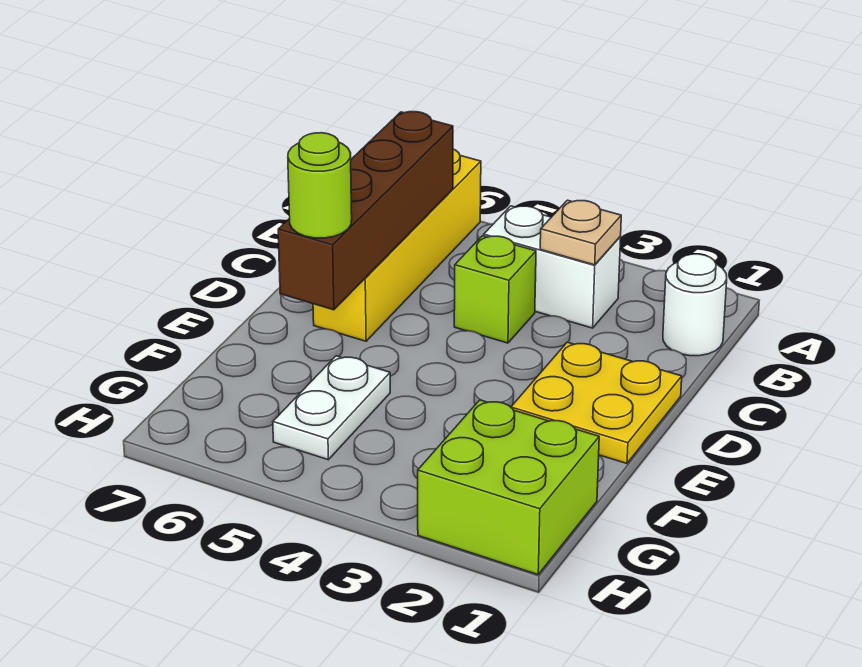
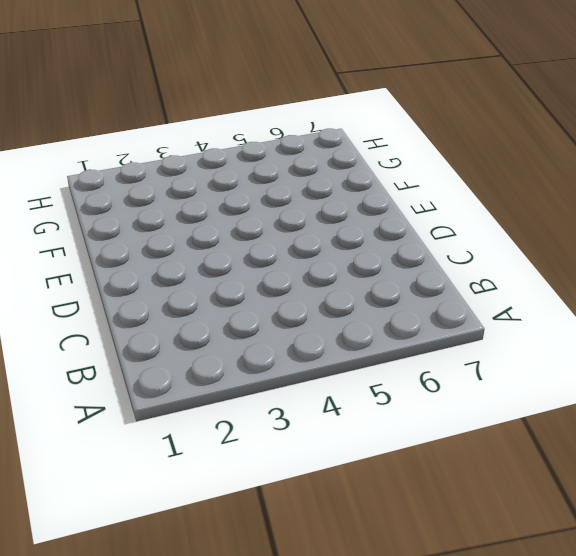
none -> yellow brick A6:D6 level 1
none -> white round brick B1 level 1

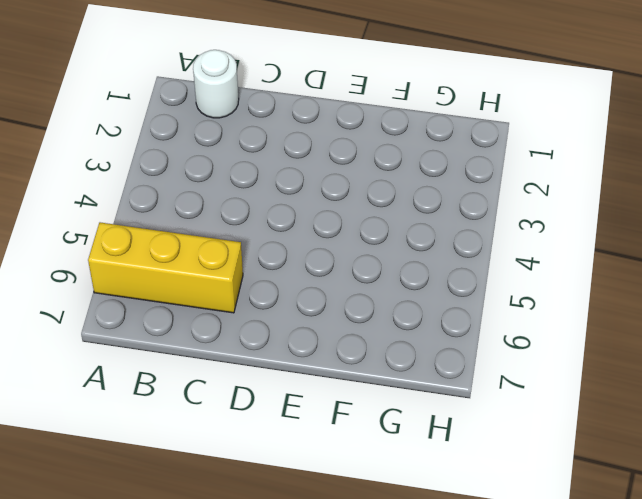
yellow brick A6:C6 level 1 -> yellow brick A6:D6 level 1
none -> white brick B3:B4 level 1
none -> lime brick C4 level 1

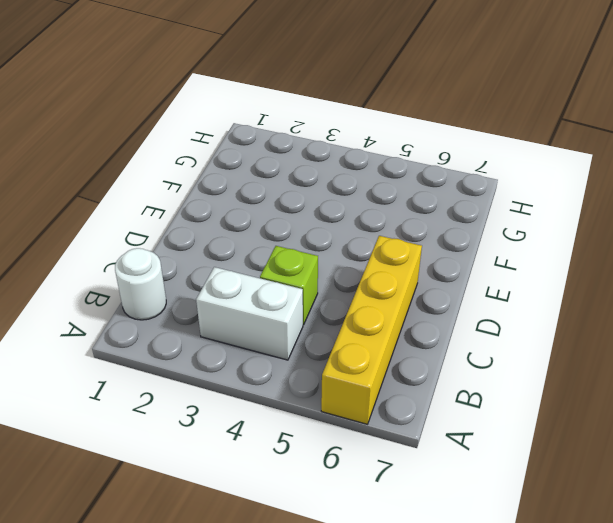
none -> yellow plate D1:E2 level 1
none -> white plate F5:G5 level 1

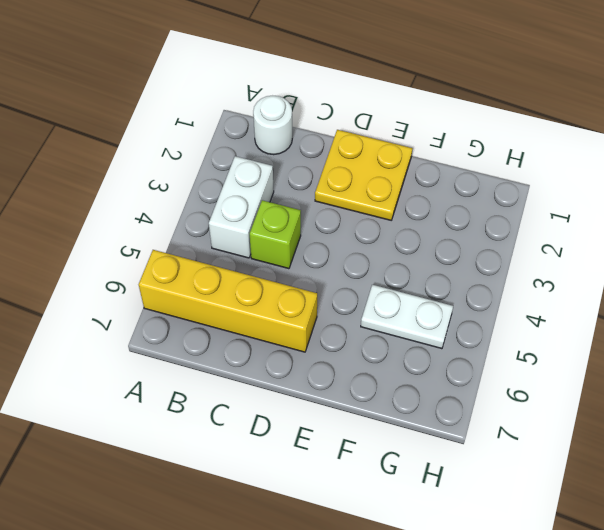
none -> lime brick G1:H2 level 1
none -> tan plate B3 level 2

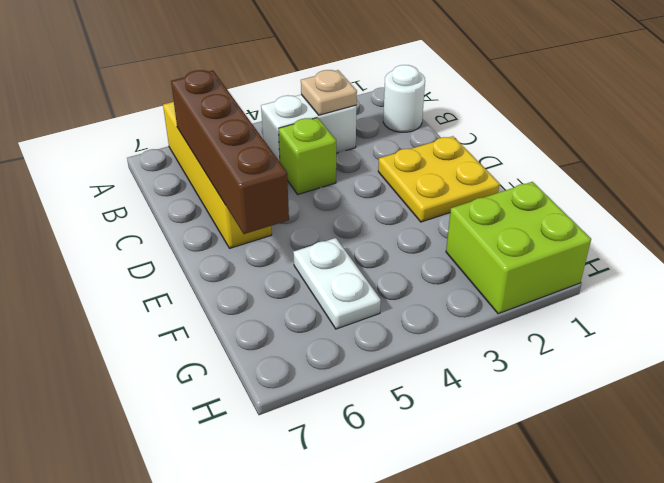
none -> lime round brick E6 level 3

